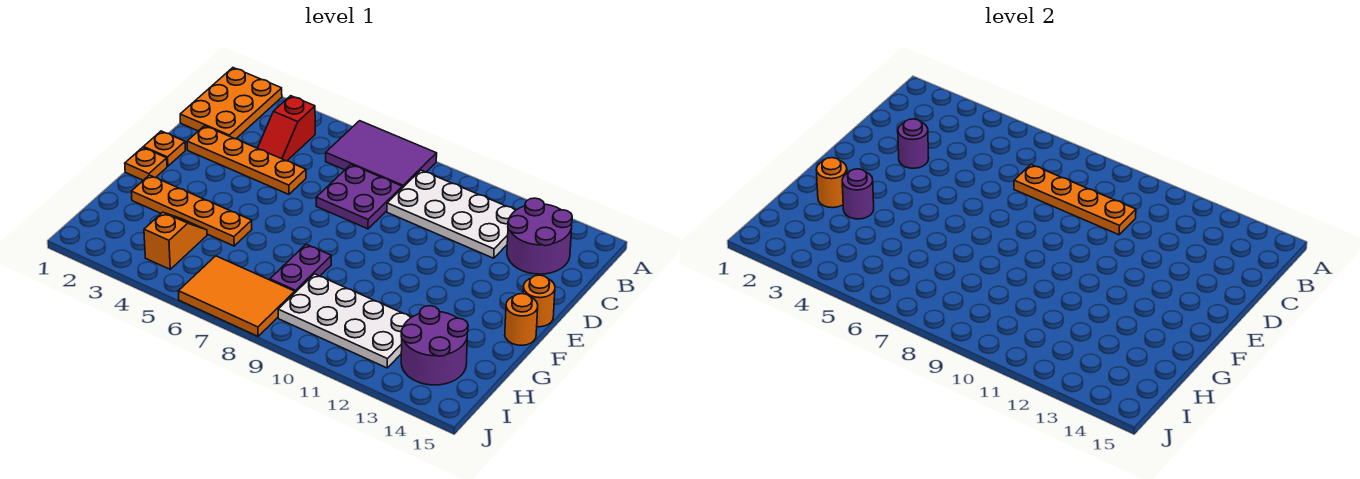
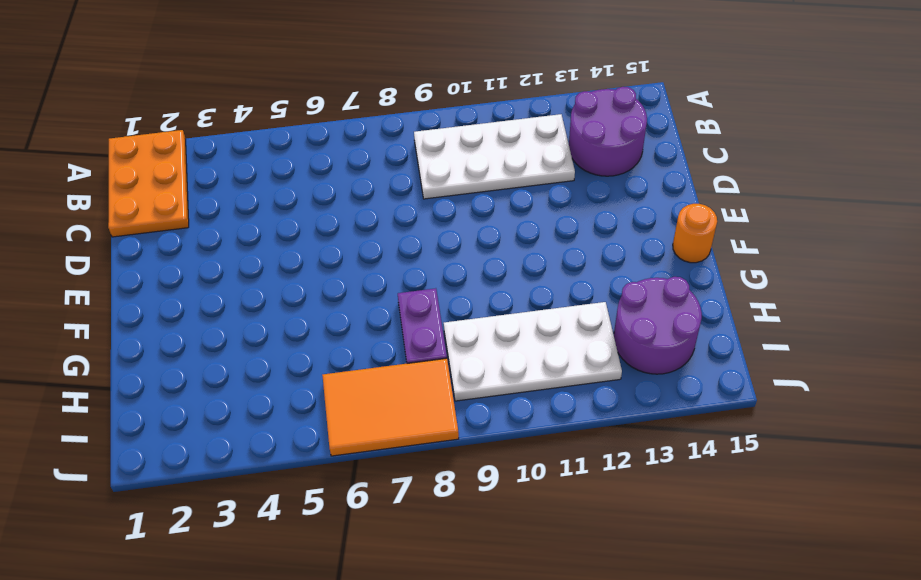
none -> purple tile A6:B8 level 1
none -> red slope B4:C4 level 1 top B
none -> purple plate C7:D8 level 1

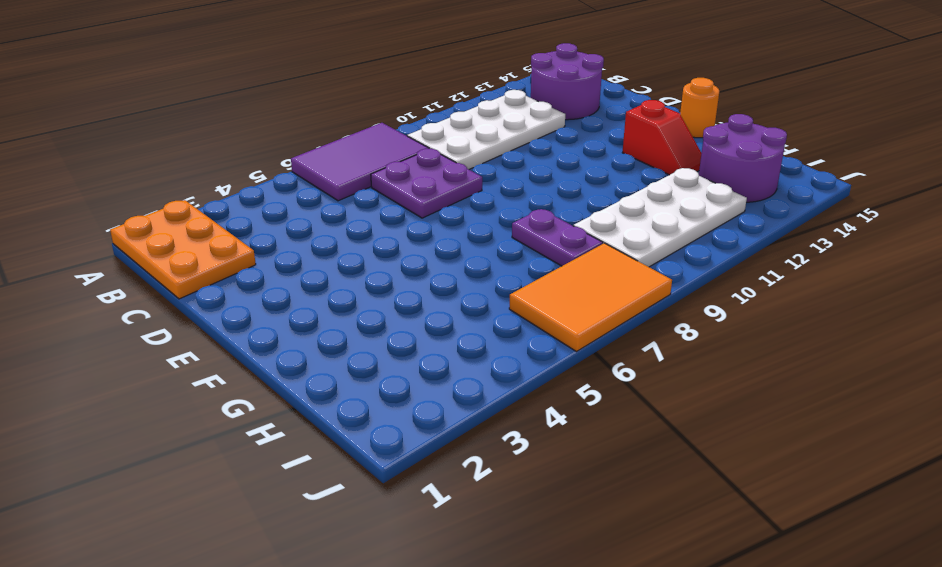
red slope F13:G13 level 1 top F -> red slope B4:C4 level 1 top B
none -> orange plate D2:D5 level 1
none -> orange plate E1 level 1
none -> orange round brick E15 level 1

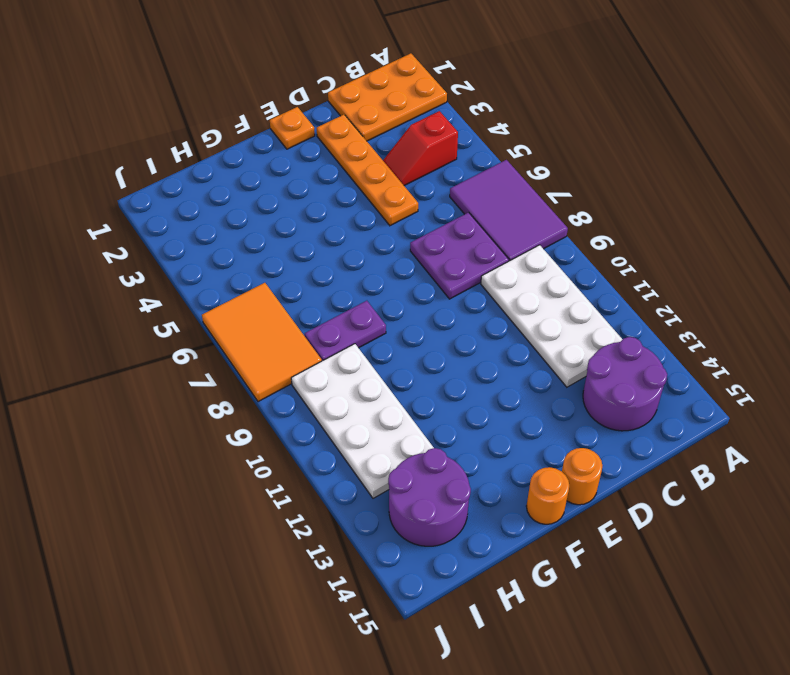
none -> orange plate F1 level 1
none -> orange plate G2:G5 level 1
none -> orange slope H4:I4 level 1 top I

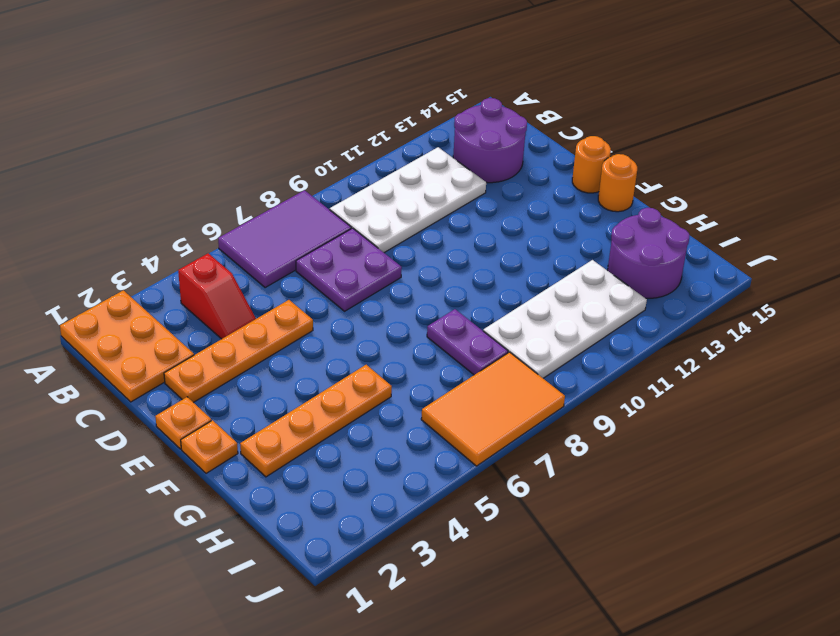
none -> orange slope H4:I4 level 1 top I
none -> orange plate C7:C10 level 2
none -> purple round brick D3 level 2

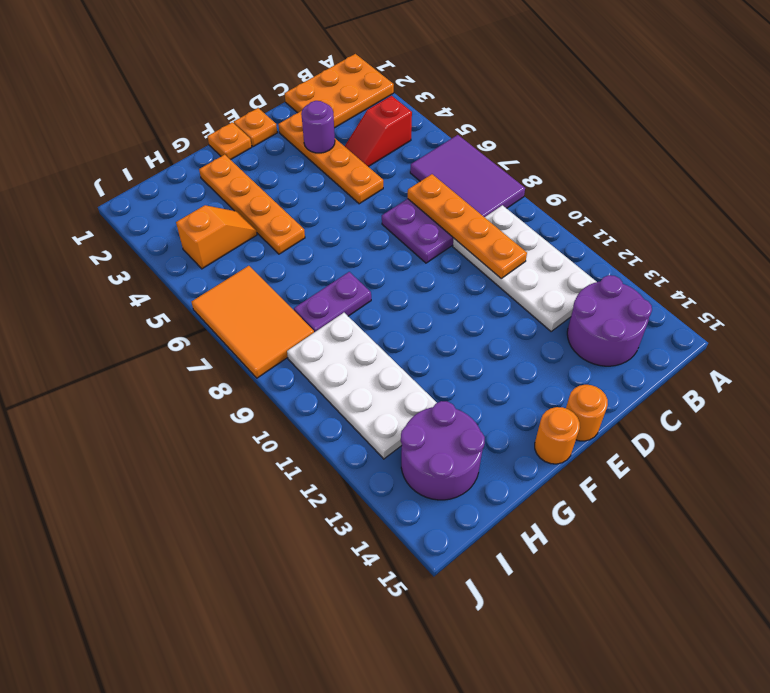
none -> orange round brick G2 level 2
none -> purple round brick G3 level 2

